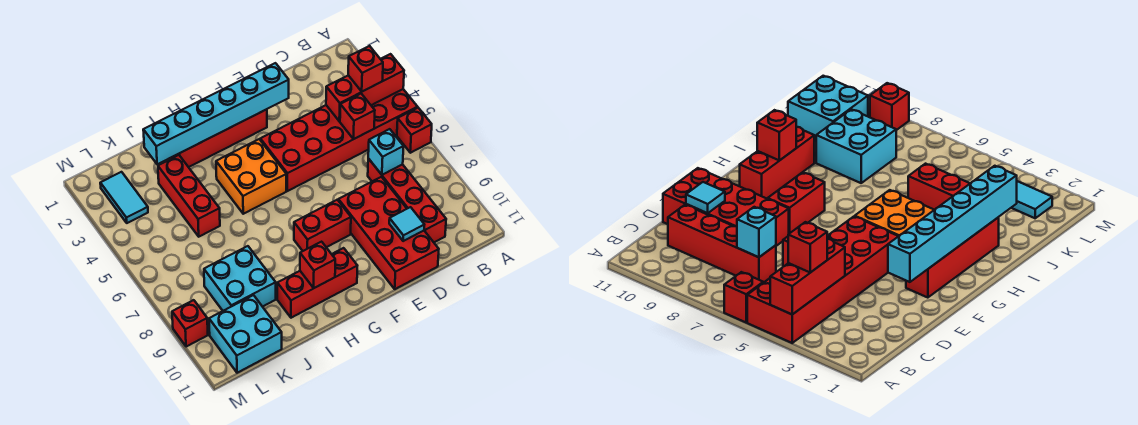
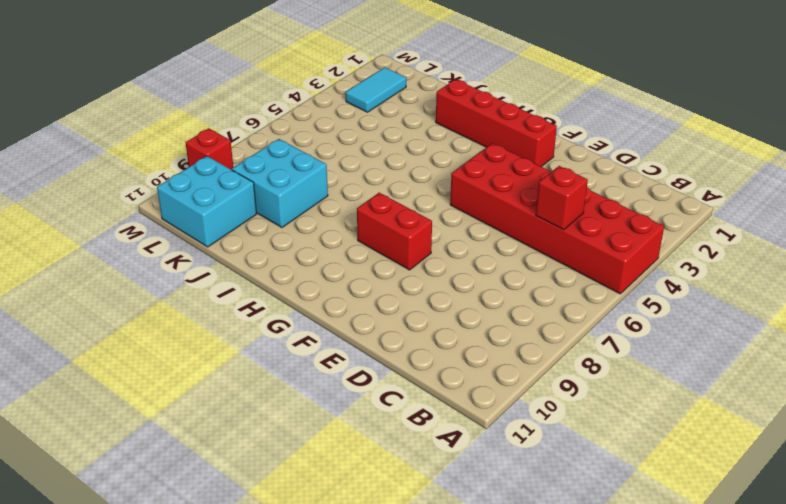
none -> red brick A6 level 1
none -> red brick C7:C10 level 1
none -> red brick D8:E11 level 1

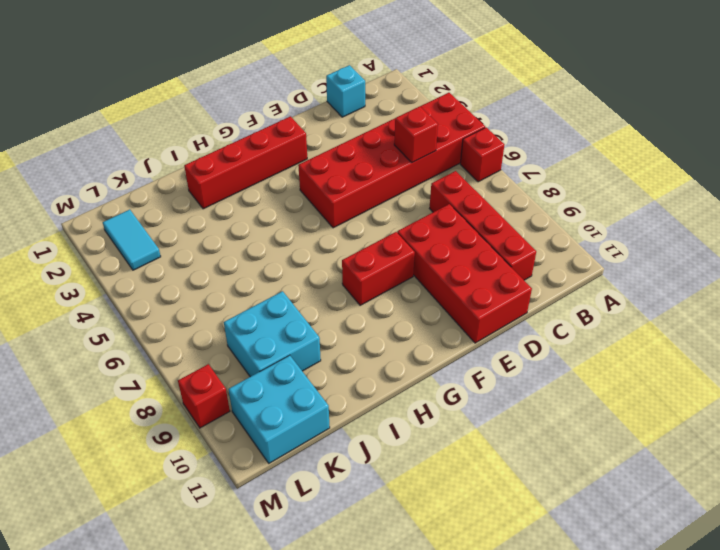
cyan brick C1 level 1 -> cyan brick C7 level 2
none -> orange brick G4:H5 level 1
none -> red brick G10:I10 level 1
none -> red brick J3:J5 level 1

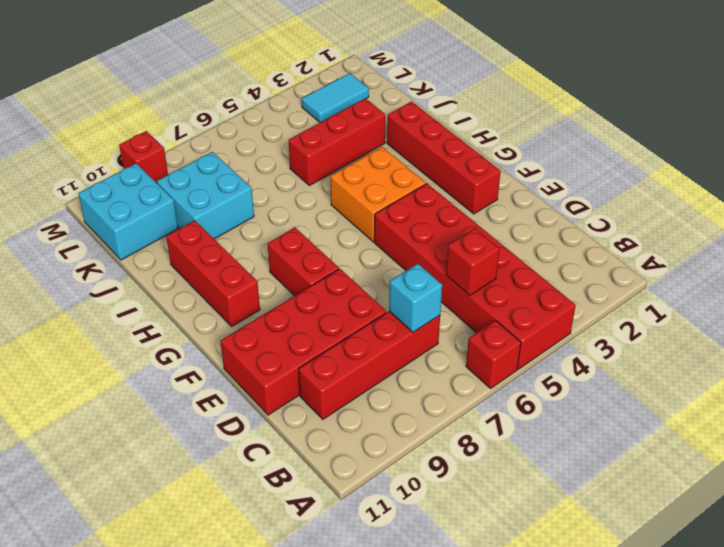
none -> red brick A4:C4 level 2
none -> cyan tile D10 level 2
none -> cyan brick E2:J2 level 2

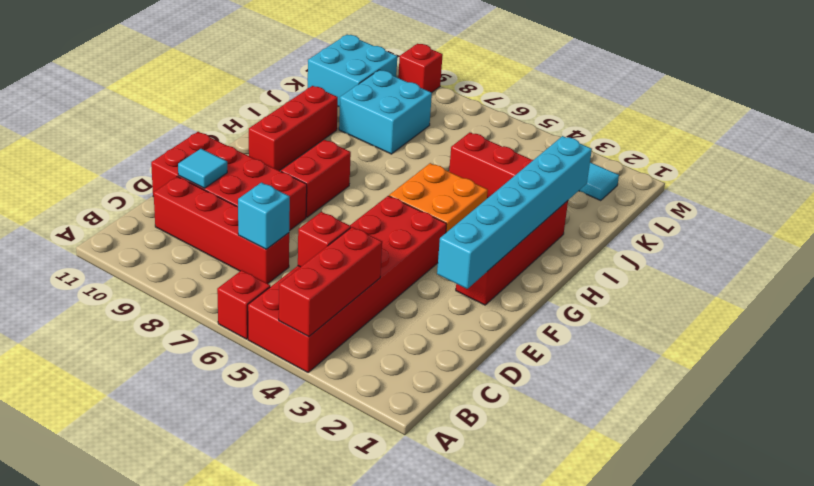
none -> red brick H10 level 2
none -> red brick B4 level 3

